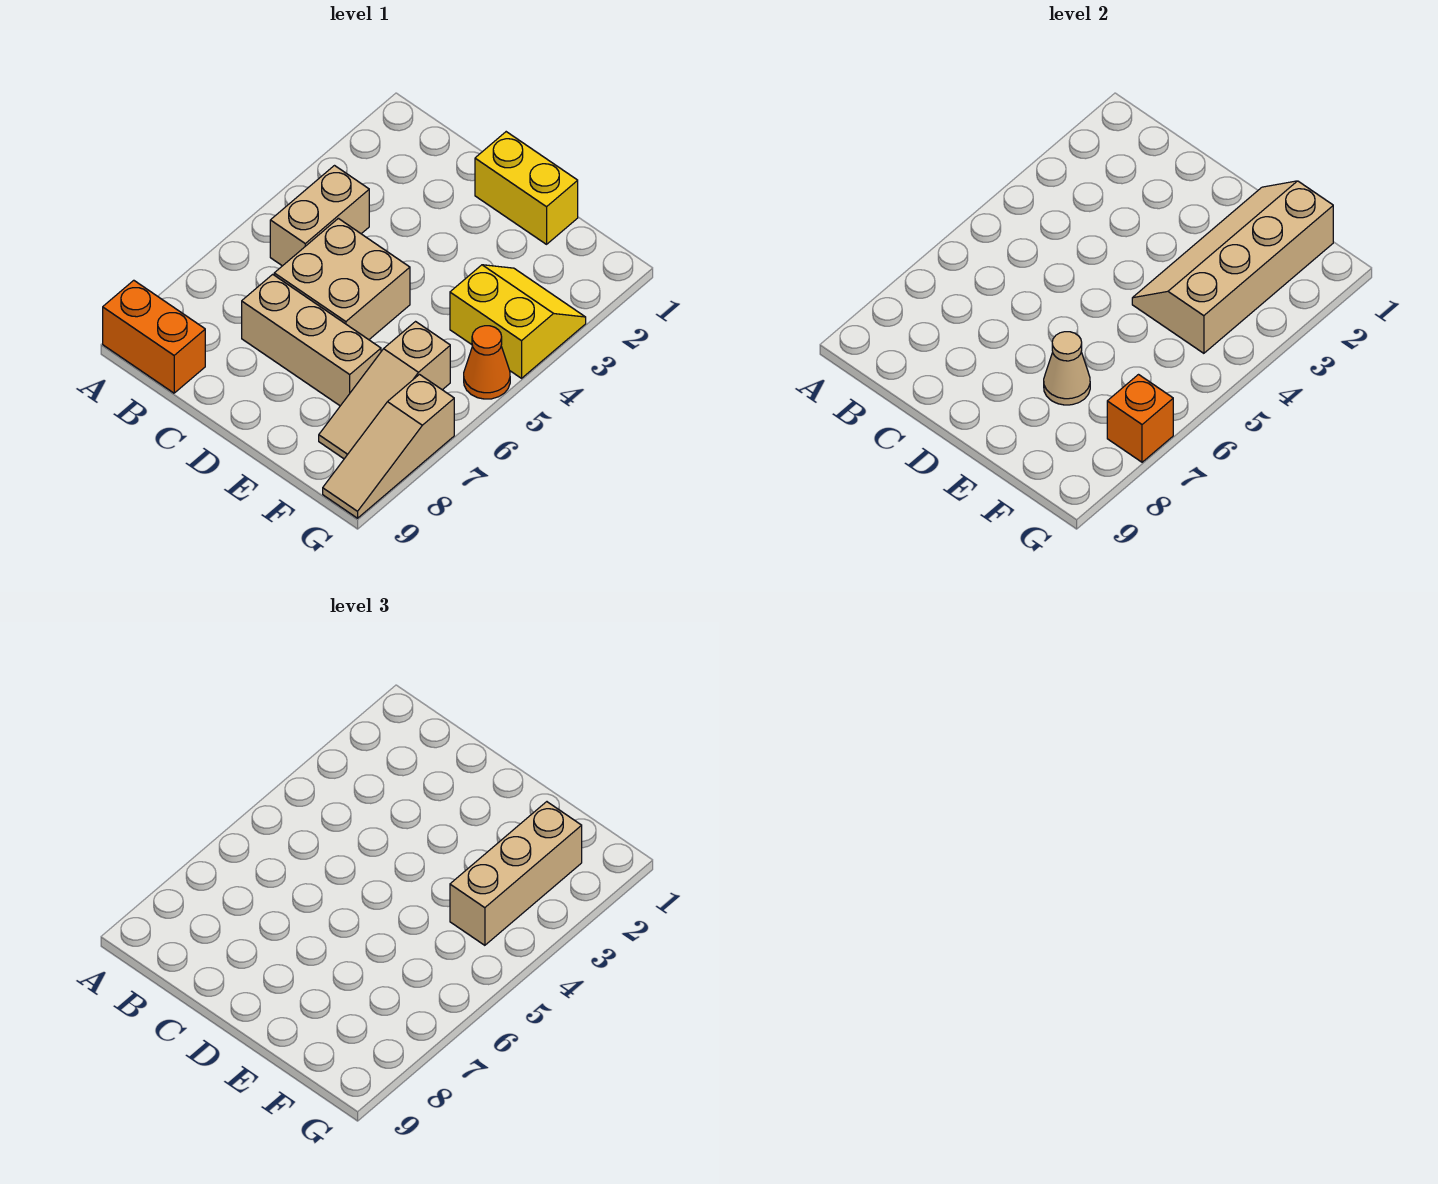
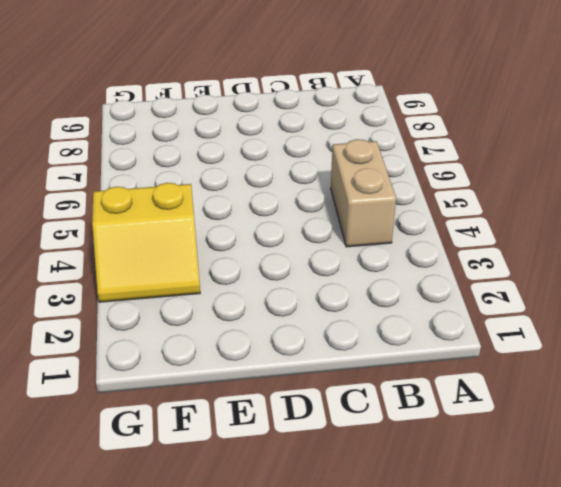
none -> orange brick A9:B9 level 1
none -> tan brick C5:D6 level 1
none -> tan brick C7:E7 level 1

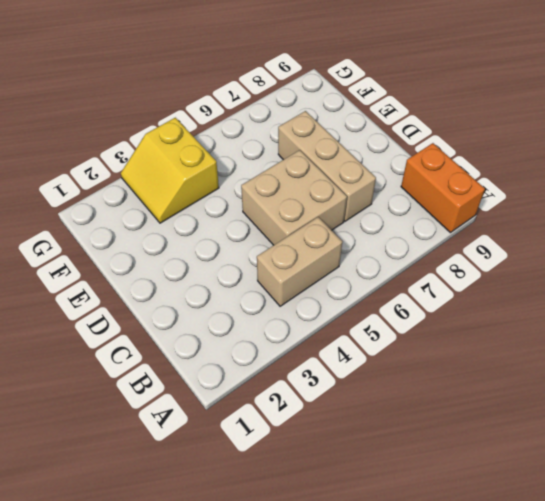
none -> yellow brick D1:E1 level 1
none -> tan slope F6:F8 level 1 top 6
none -> orange cone G5 level 1

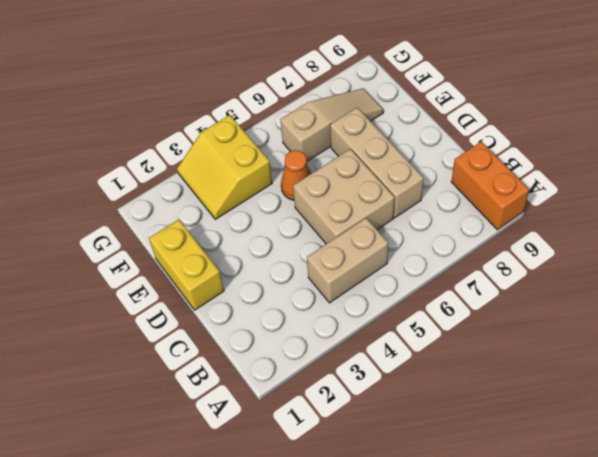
orange cone E5 level 1 -> orange cone G5 level 1
none -> tan slope G7:G9 level 1 top 7
none -> tan slope E1:F4 level 2 top F
none -> tan cone E7 level 2

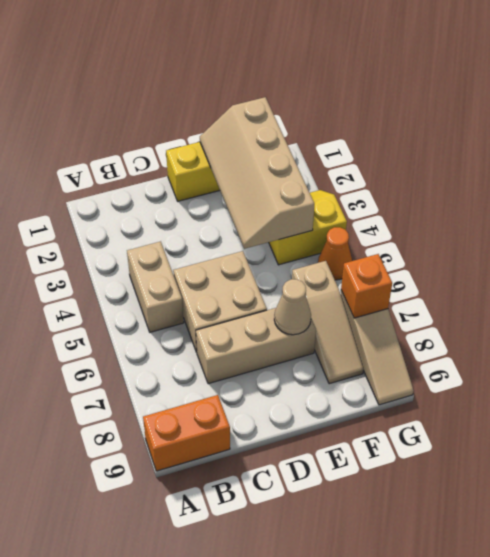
none -> tan brick F2:F4 level 3

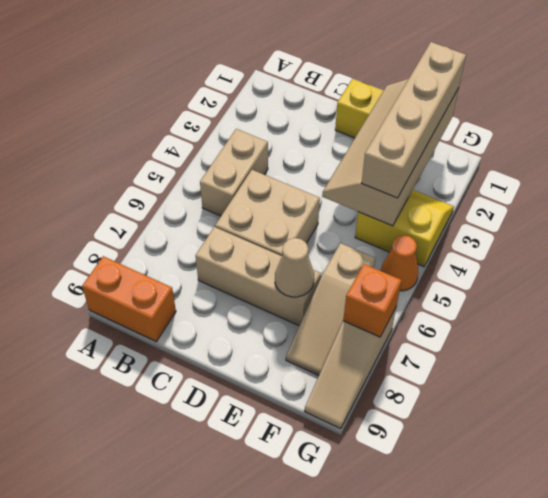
tan brick F1:F4 level 3 -> tan brick F2:F4 level 3

